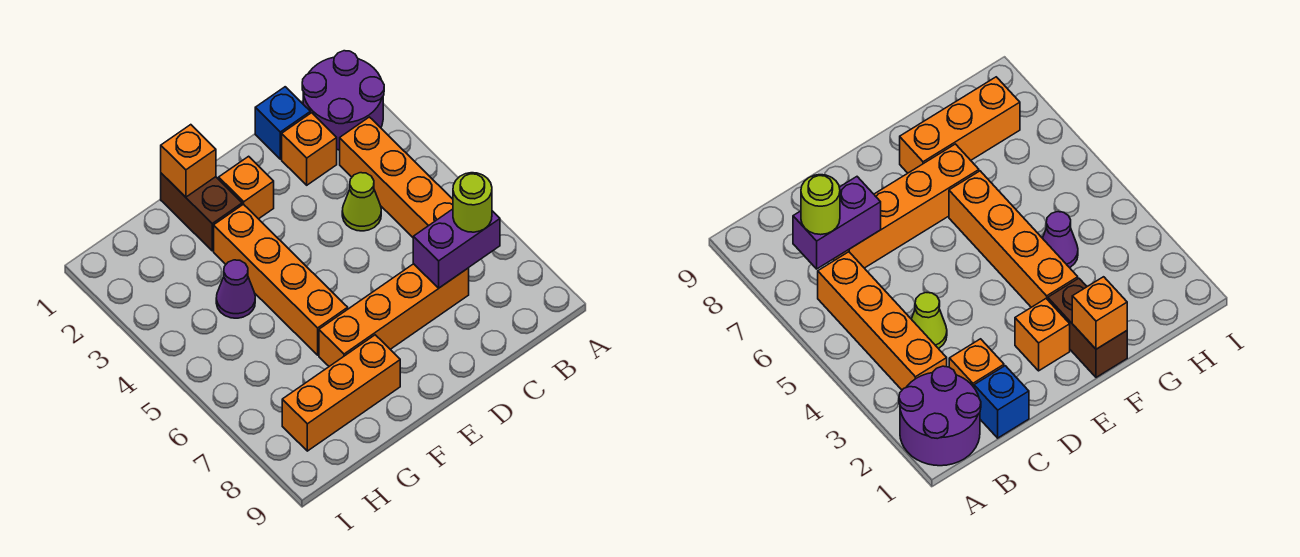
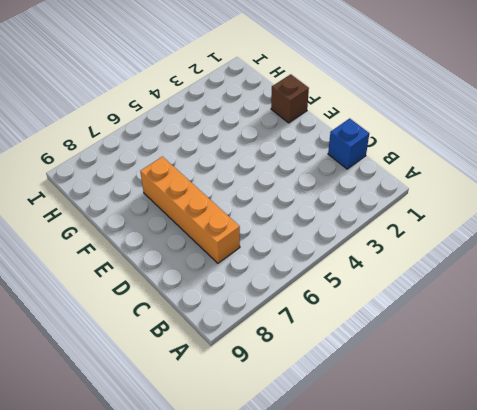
brown brick F1 level 1 -> brown brick F1:F2 level 1
none -> purple round brick A1:B2 level 1
none -> orange brick B3:B6 level 1
none -> orange brick C2 level 1

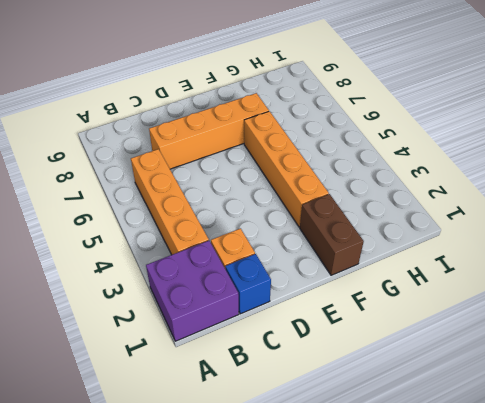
purple brick A1:B2 level 1 -> purple round brick A1:B2 level 1
none -> lime cone C4 level 1
none -> orange brick E2 level 1
none -> orange brick F8:H8 level 1

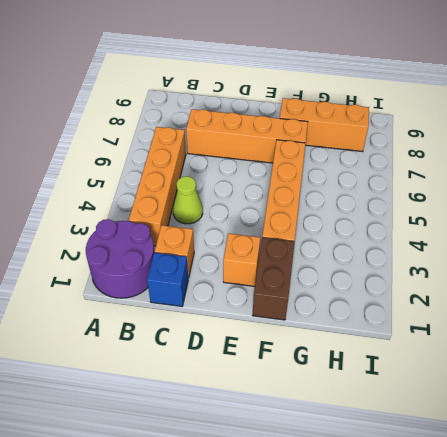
none -> purple cone G4 level 1
none -> purple brick B7:C7 level 2
none -> orange brick F1 level 2

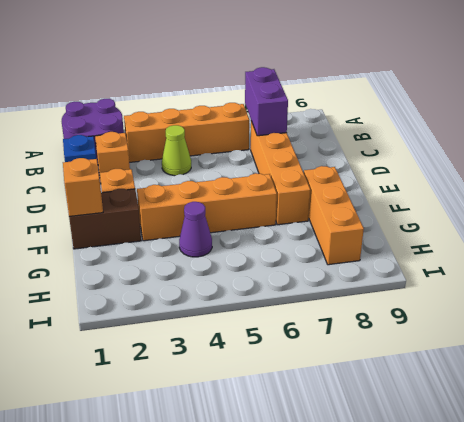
none -> lime round brick B7 level 3

